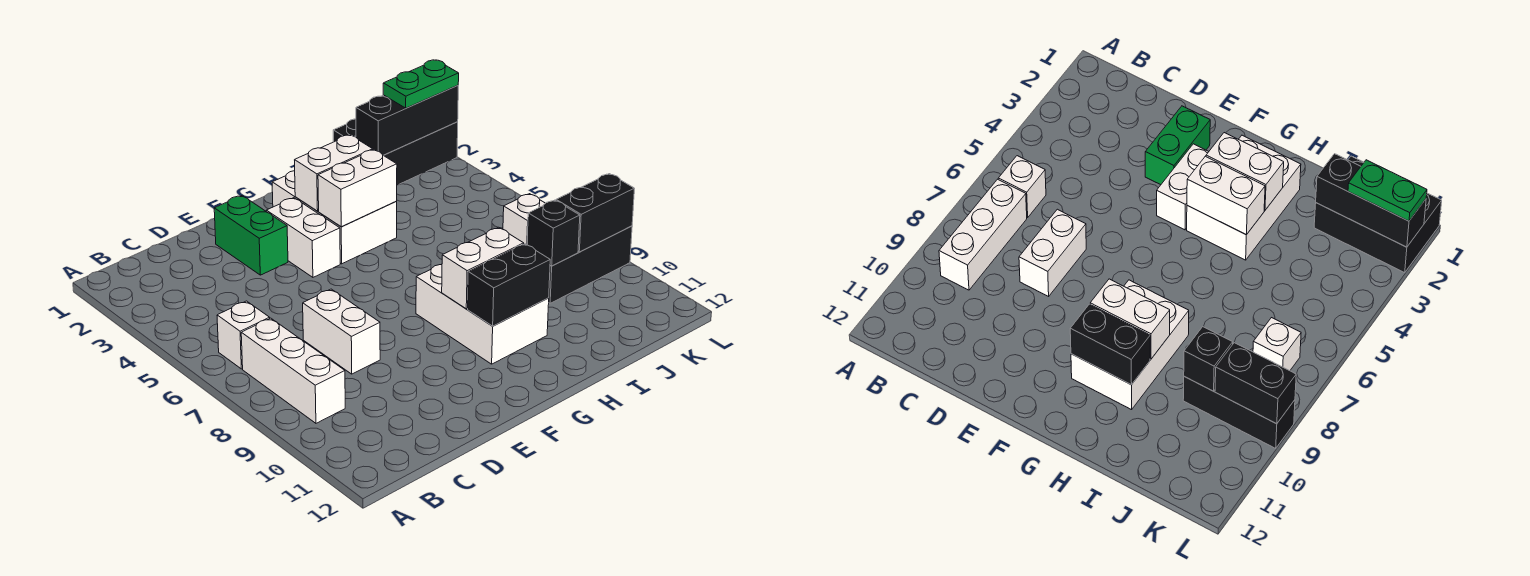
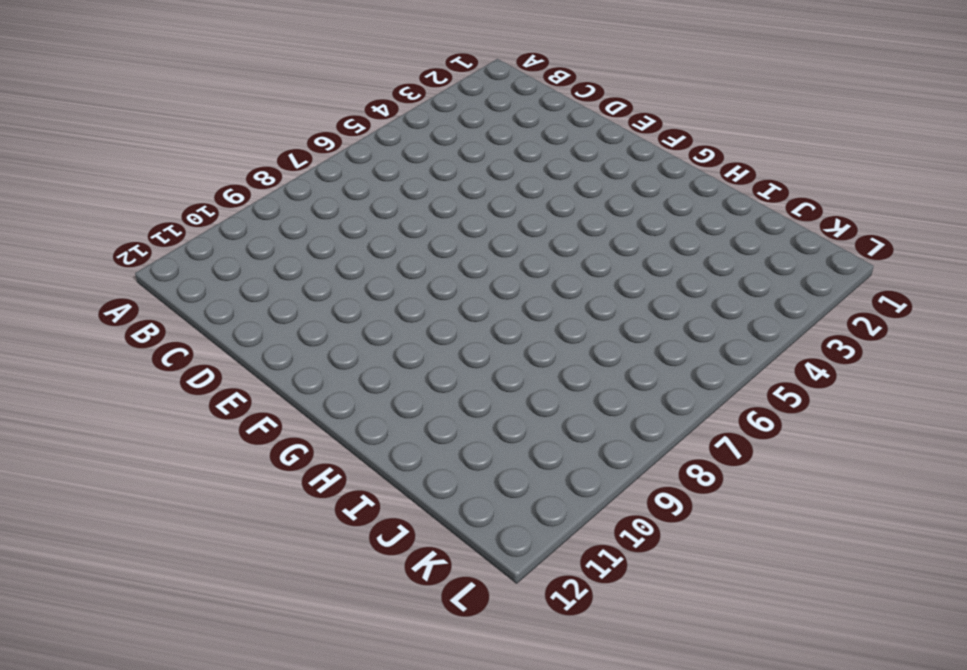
none -> white brick B6 level 1
none -> white brick B7:B9 level 1
none -> white brick D7:D8 level 1

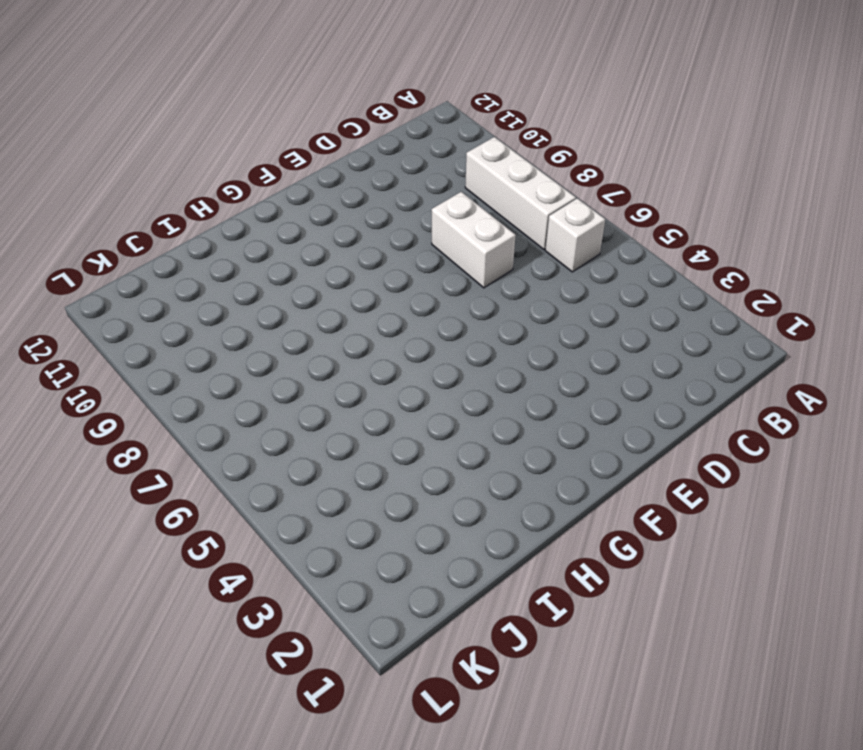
none -> green brick E2:E3 level 1
none -> white brick F3:F4 level 1
none -> white brick G2:H4 level 1

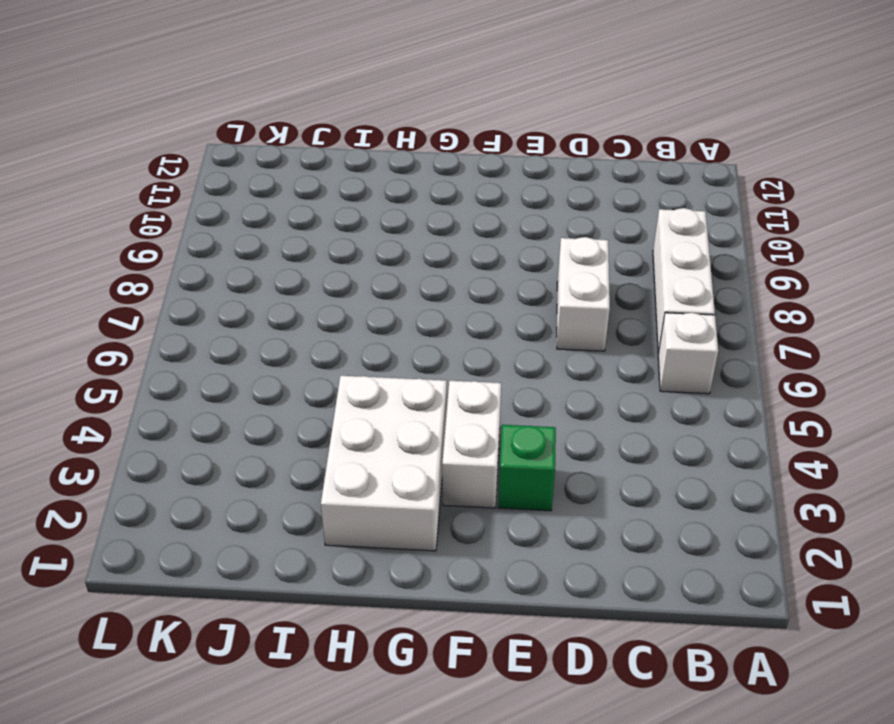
green brick E3 level 1 -> green brick E2:E3 level 1
none -> white brick G8:H10 level 1
none -> black brick J1:L2 level 1
none -> black brick J9:L9 level 1

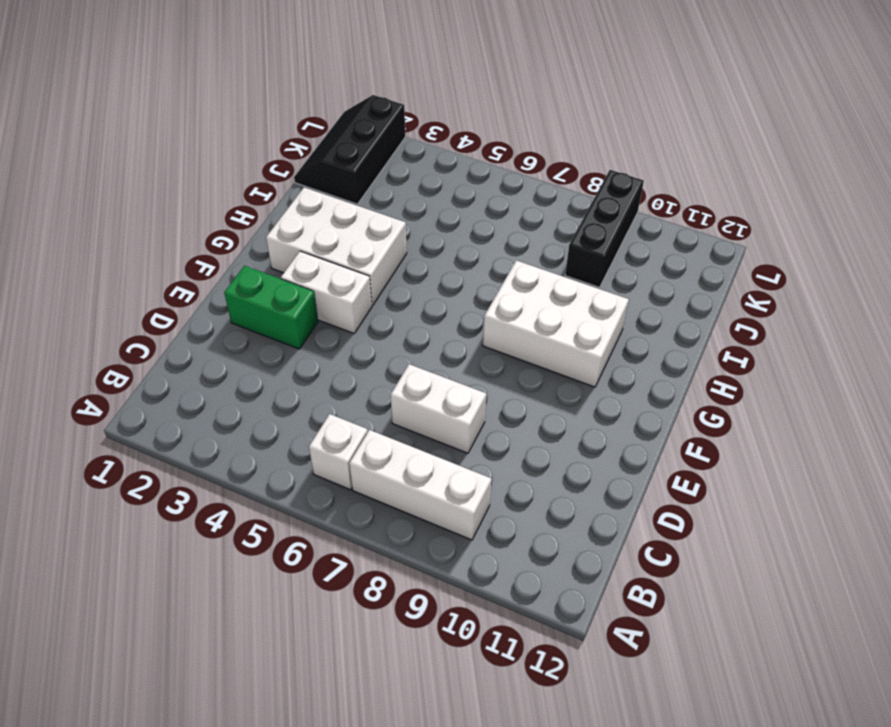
black slope J1:L2 level 1 top 2 -> black brick J1:L2 level 1
none -> white brick K7 level 1
none -> white brick G3:H3 level 2
none -> white brick G4:H4 level 2

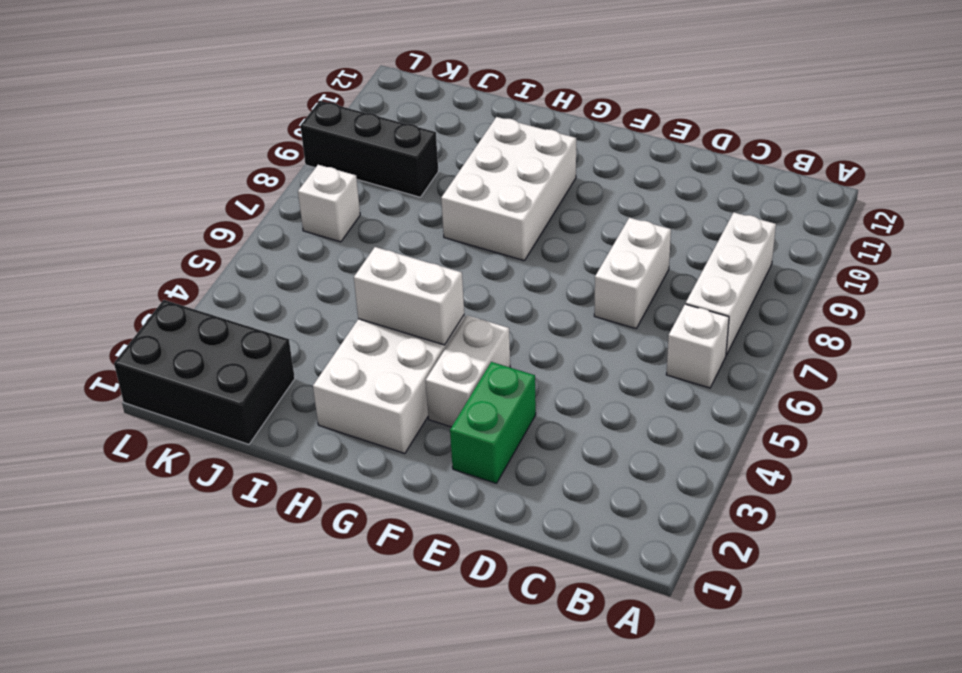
none -> white brick G3:H3 level 2
none -> white brick G9:H9 level 2
none -> black brick G10:H10 level 2

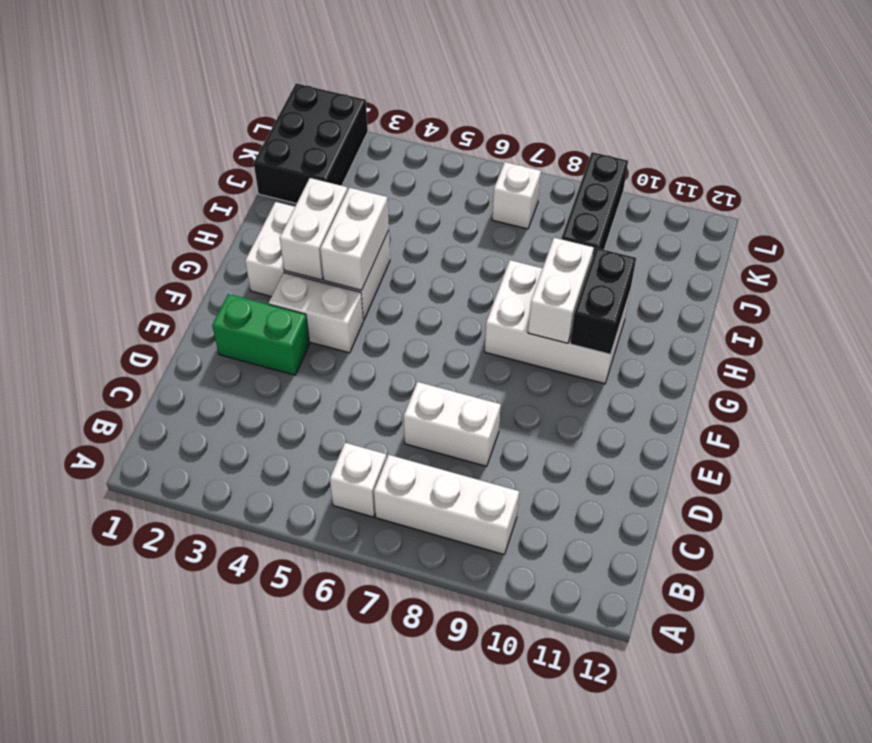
none -> black brick J2:L2 level 2
none -> black brick J9 level 2
none -> black brick K9:L9 level 2

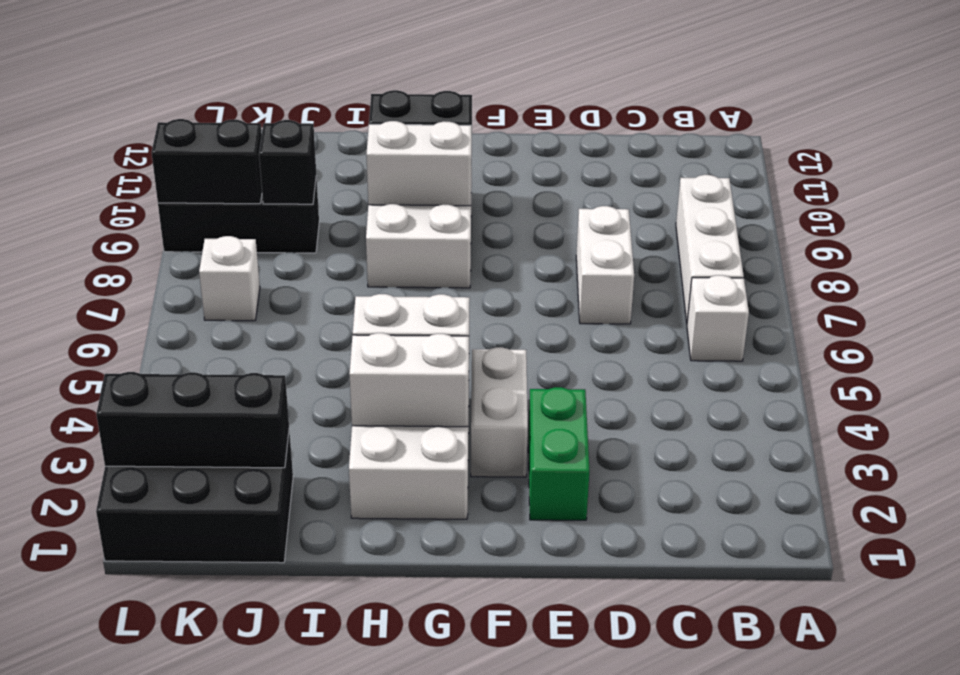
none -> green plate K2:L2 level 3

